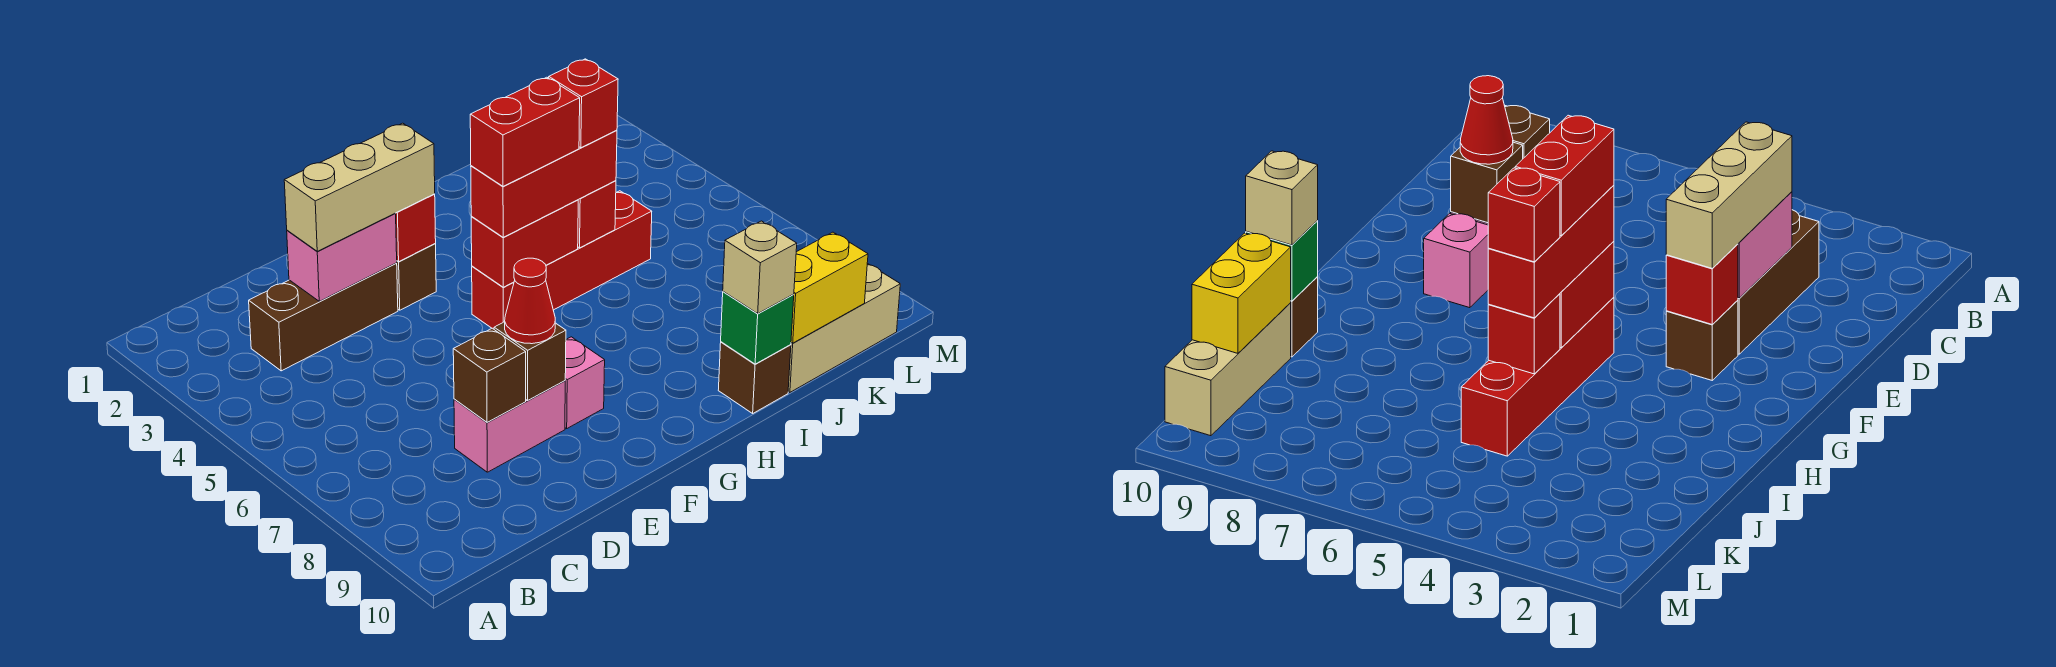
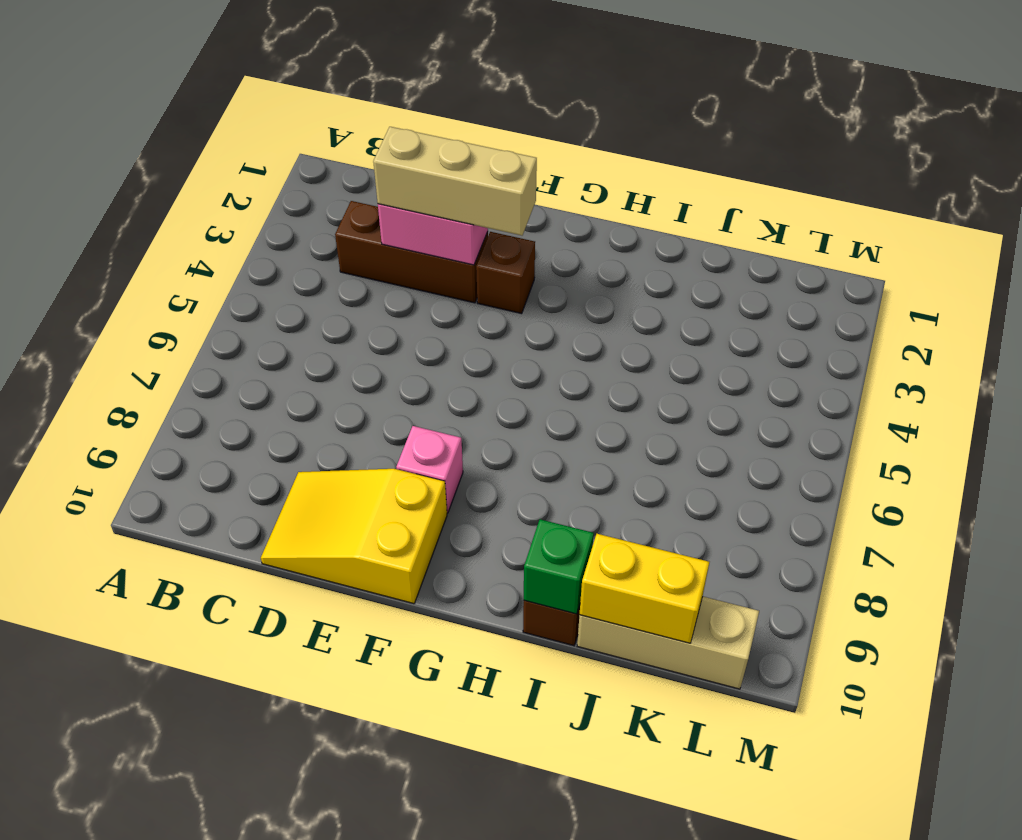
yellow slope D9:F10 level 1 top F -> none
none -> pink brick D8:E8 level 1
none -> red brick G5:J5 level 1
none -> brown brick D8 level 2

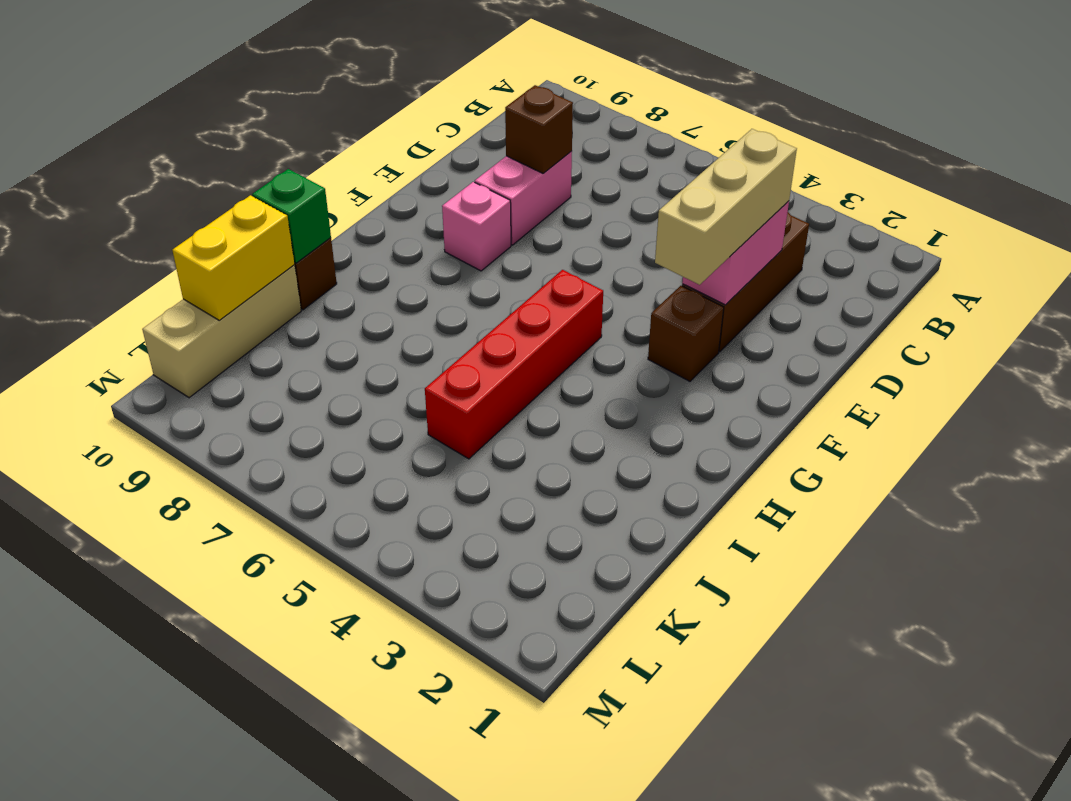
none -> brown brick E8 level 2
none -> red brick F3 level 2
none -> red brick G5:H5 level 2

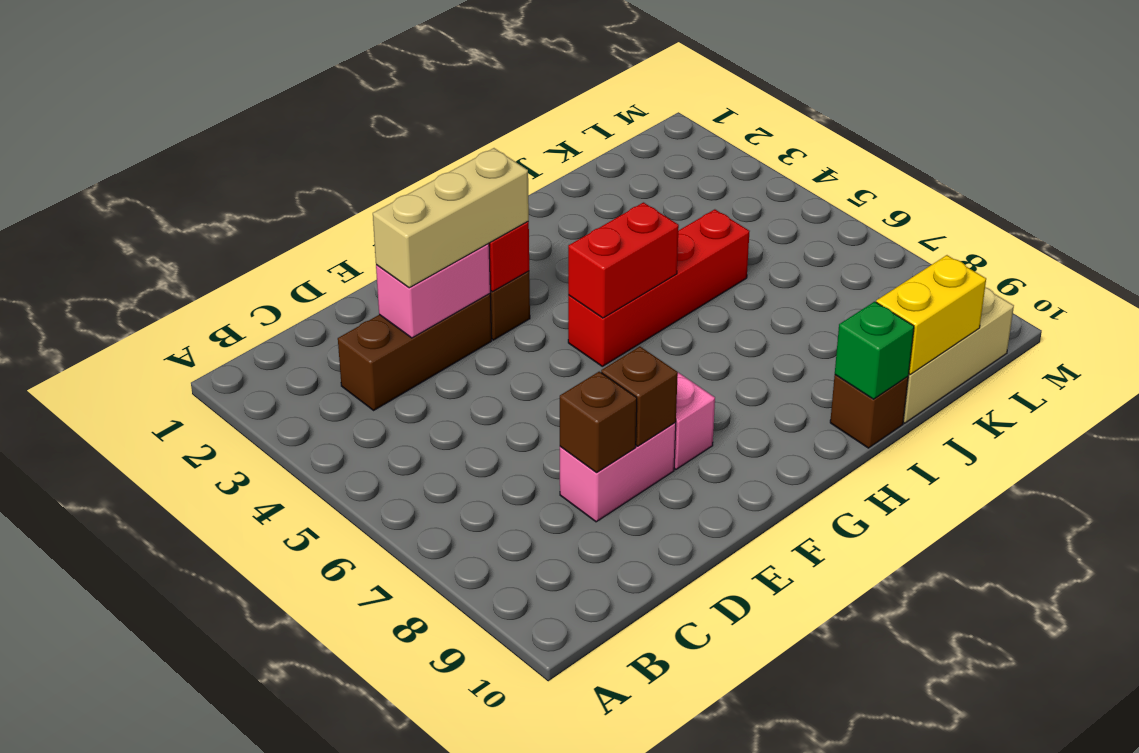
none -> red brick I5 level 2
none -> red cone E8 level 3
none -> red brick G5:I5 level 3

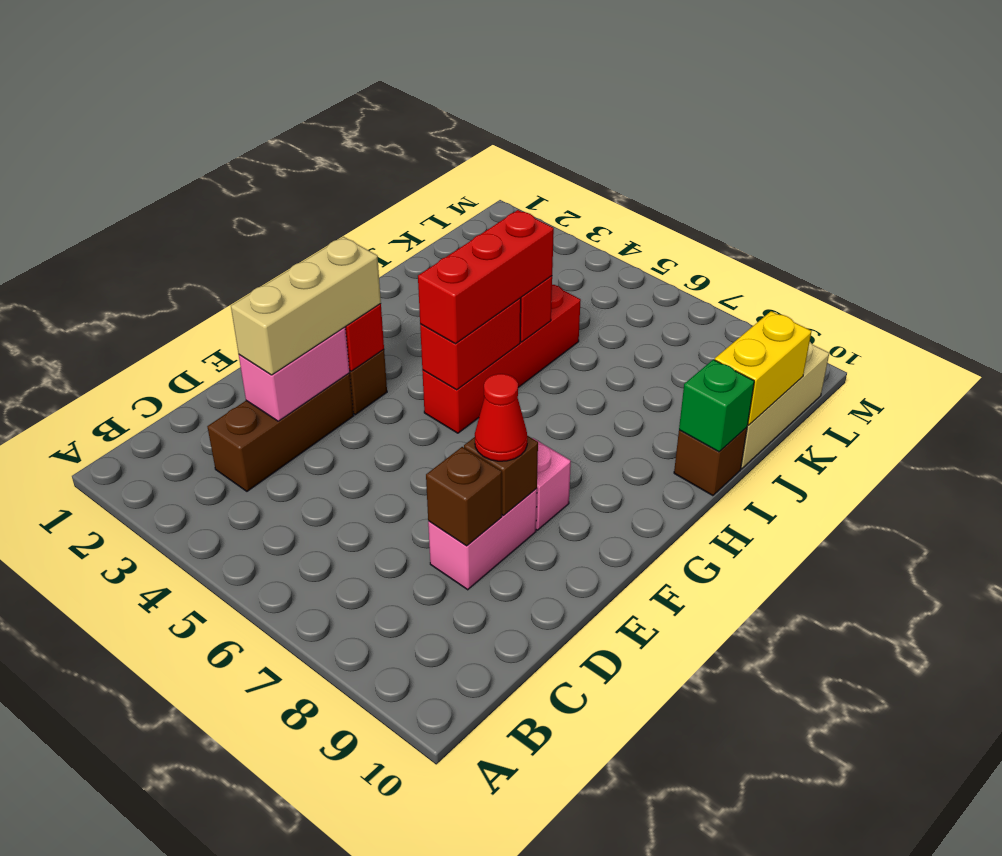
none -> tan brick I10 level 3
none -> red brick G5:H5 level 4
none -> red brick I5 level 4

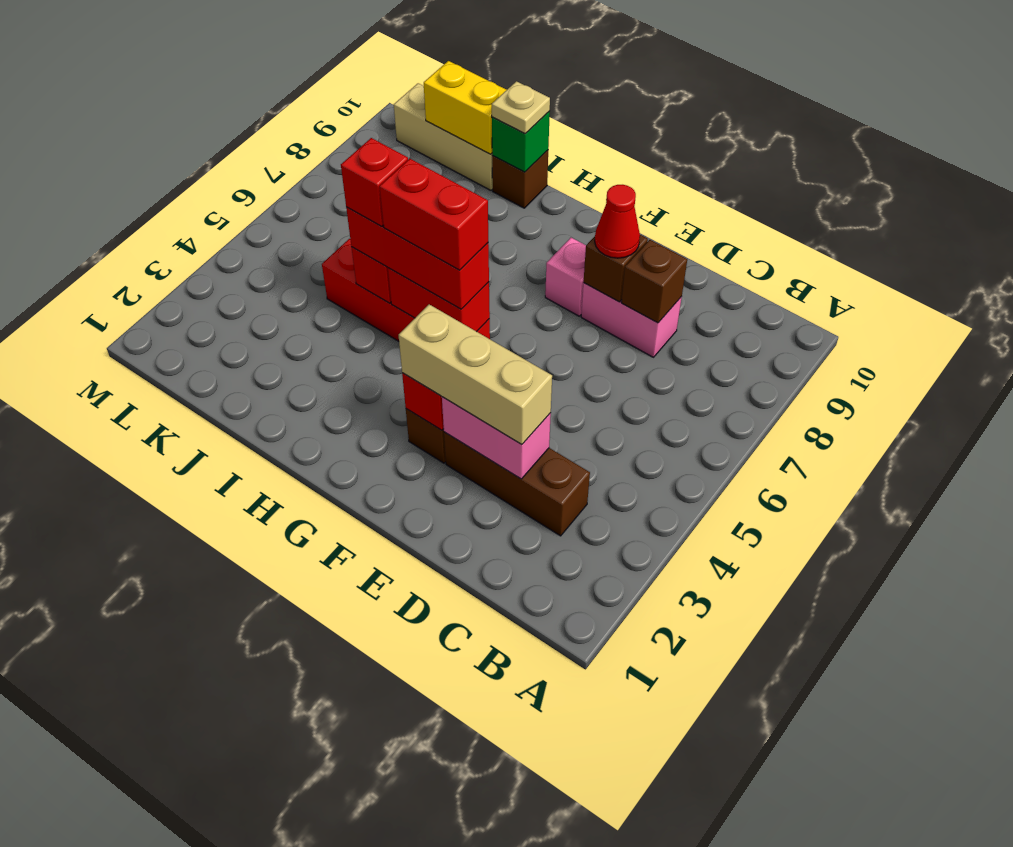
tan plate I10 level 3 -> tan brick I10 level 3

